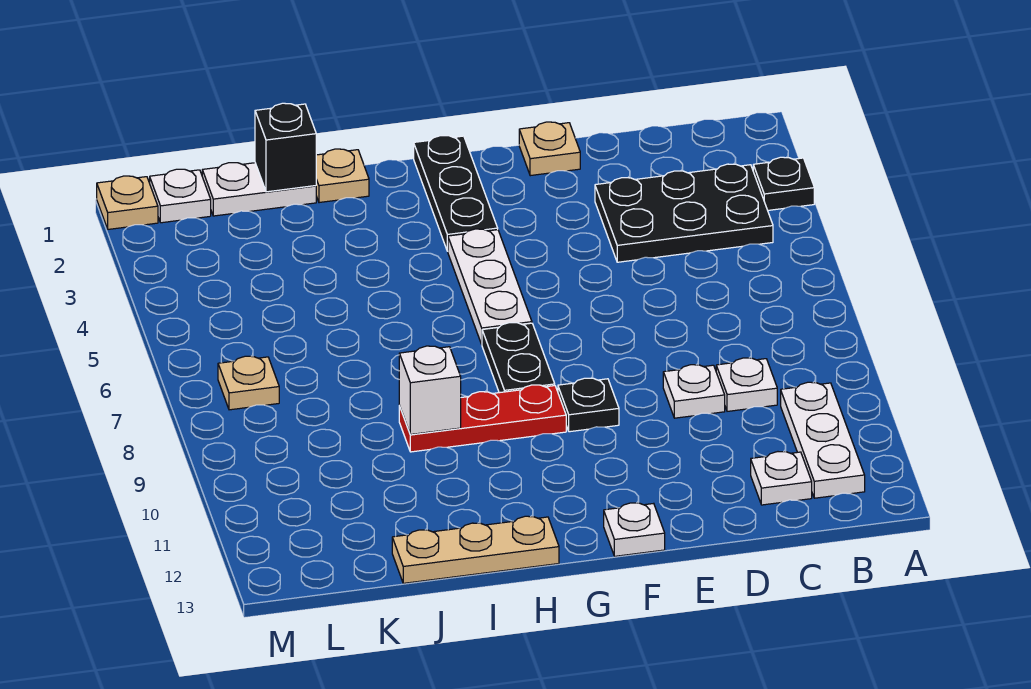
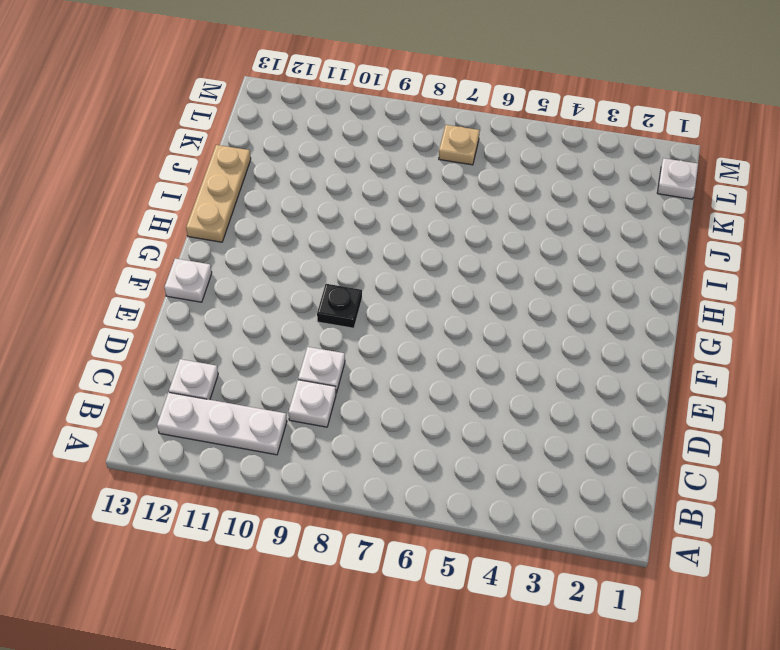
none -> black plate A3 level 1
none -> black plate B3:D4 level 1
none -> tan plate E1 level 1

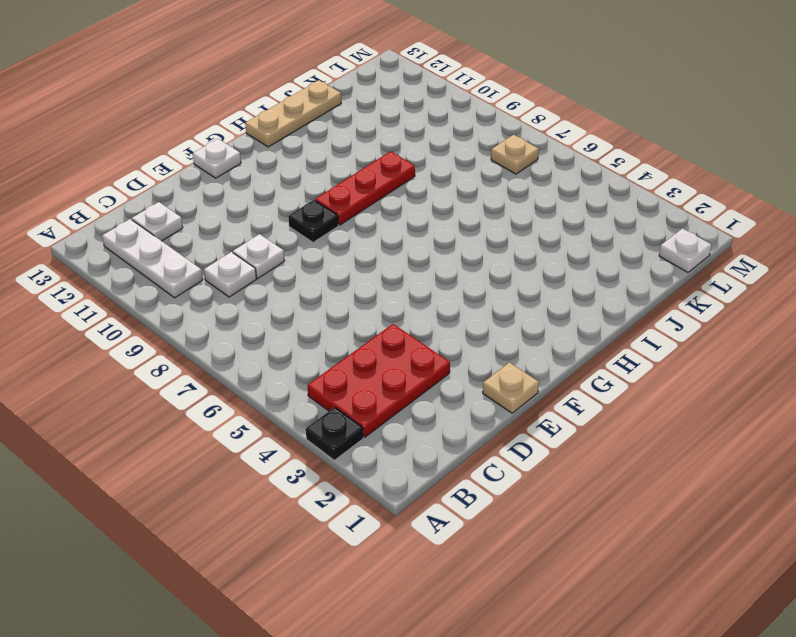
red plate B3:D4 level 1 -> black plate B3:D4 level 1
none -> black plate G1:G3 level 1
none -> white plate G4:G6 level 1
none -> black plate G7:G8 level 1

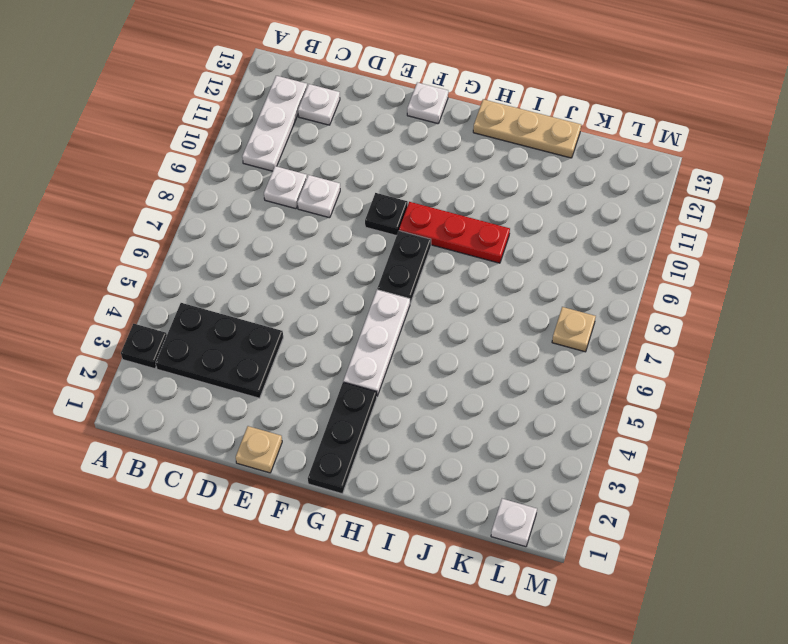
none -> tan plate I1 level 1
none -> white plate J1:K1 level 1
none -> tan plate M1 level 1

